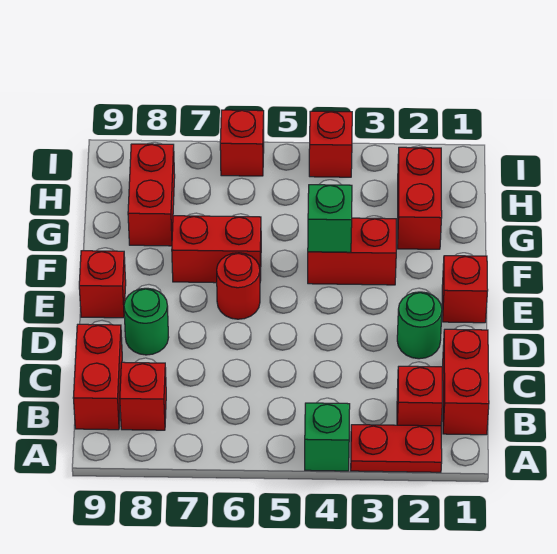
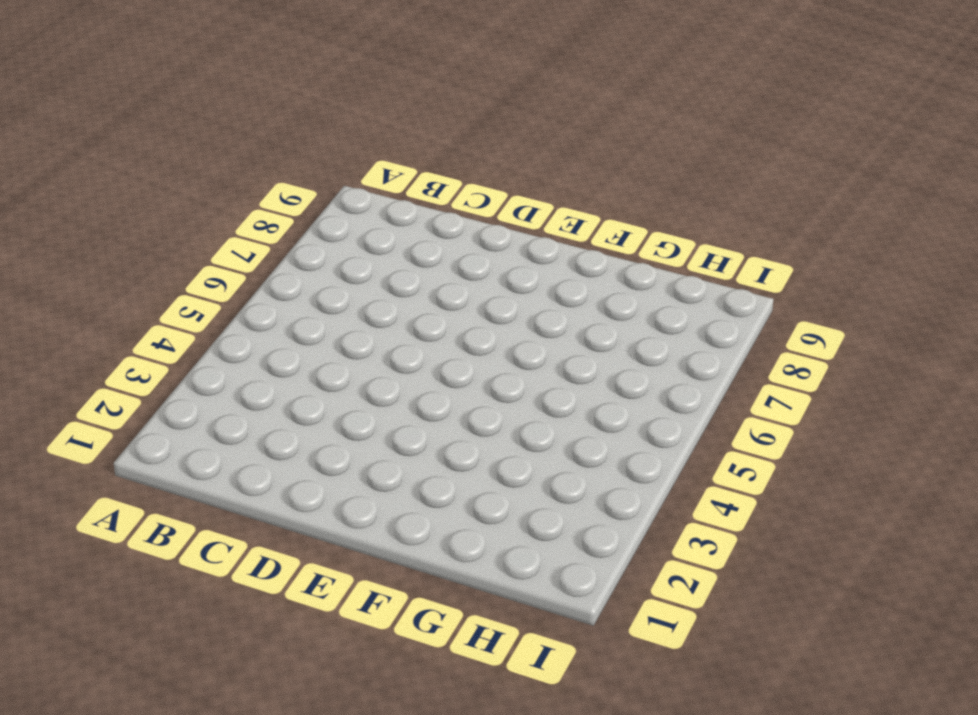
none -> red plate A2:A3 level 1
none -> green brick A4 level 1
none -> red brick B1:C1 level 1

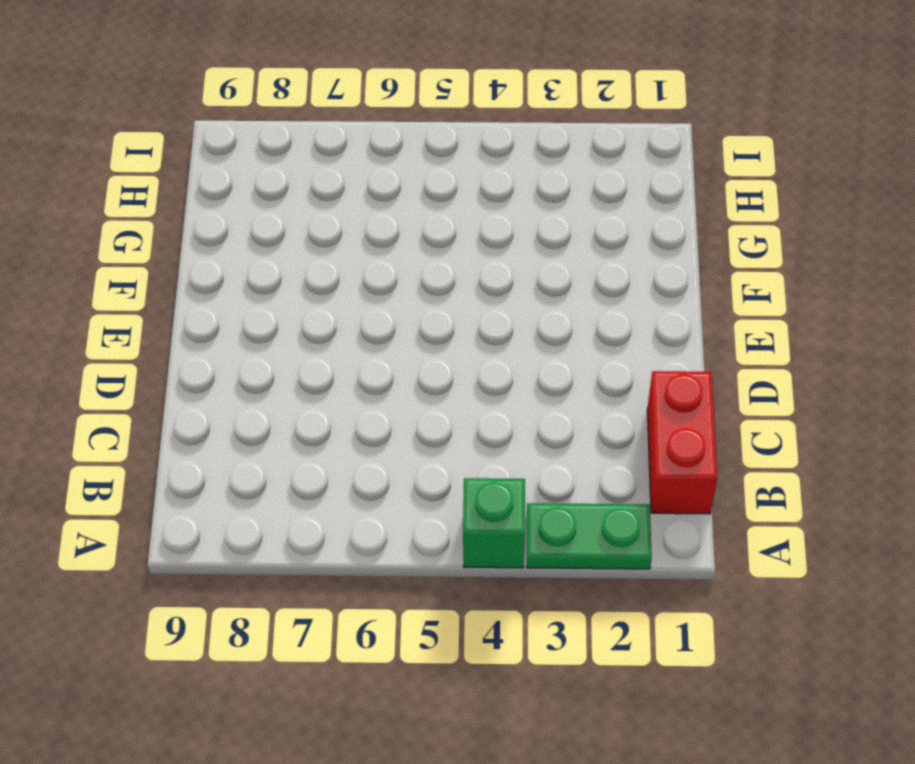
green plate A2:A3 level 1 -> red plate A2:A3 level 1
none -> red brick B2 level 1
none -> red brick B8 level 1
none -> red brick B9:C9 level 1

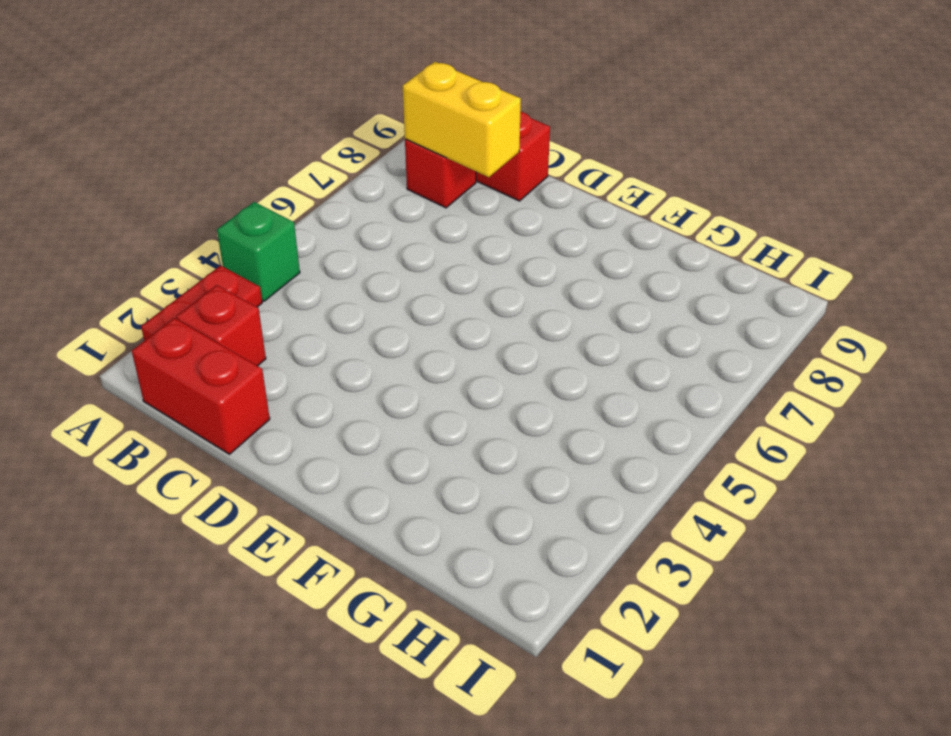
yellow brick B8:C8 level 2 -> none
none -> green round brick D2 level 1
none -> green round brick D8 level 1
none -> red brick E1 level 1

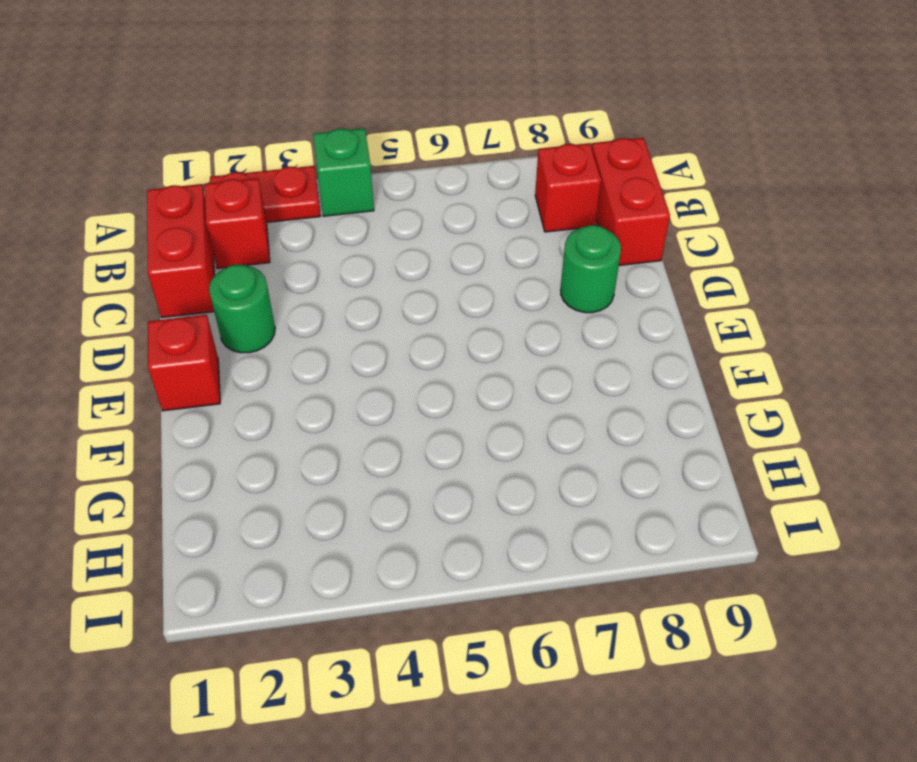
none -> red round brick E6 level 1
none -> red brick E9 level 1
none -> red brick F3:F4 level 1

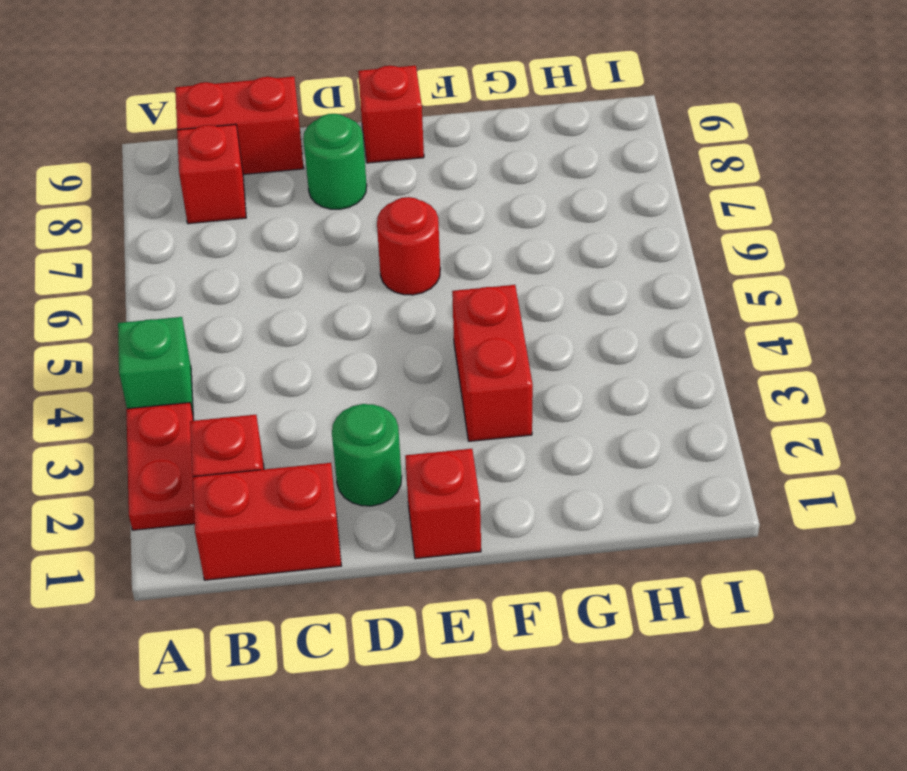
none -> red brick F6:F7 level 1
none -> red brick G2:H2 level 1
none -> red brick G8:H8 level 1

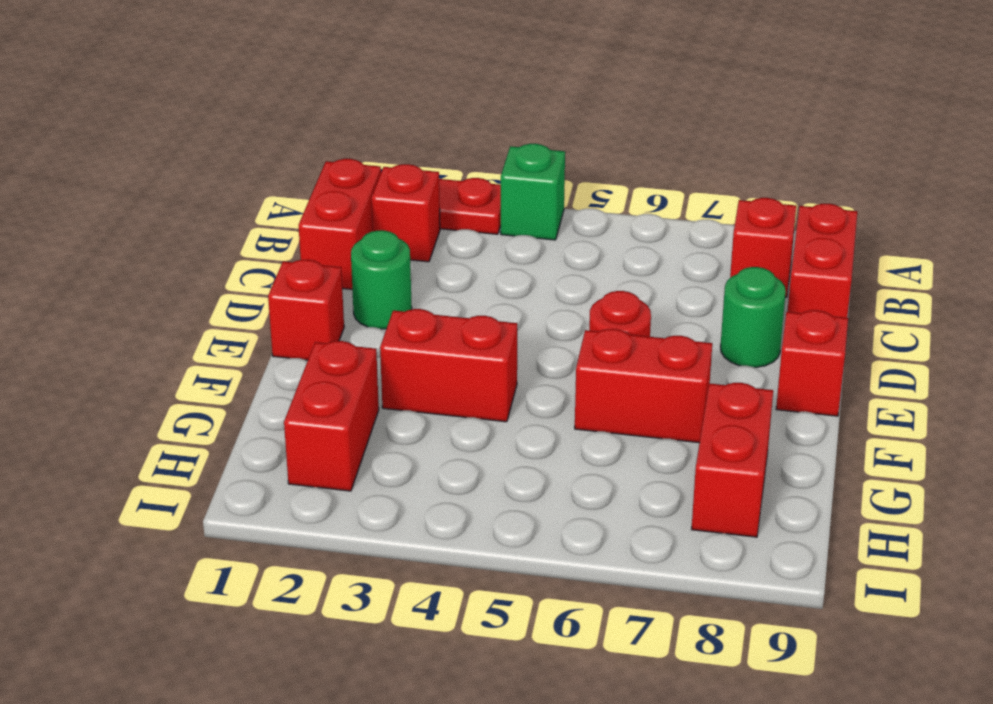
none -> red brick I4 level 1
none -> red brick I6 level 1
none -> green brick F4 level 2

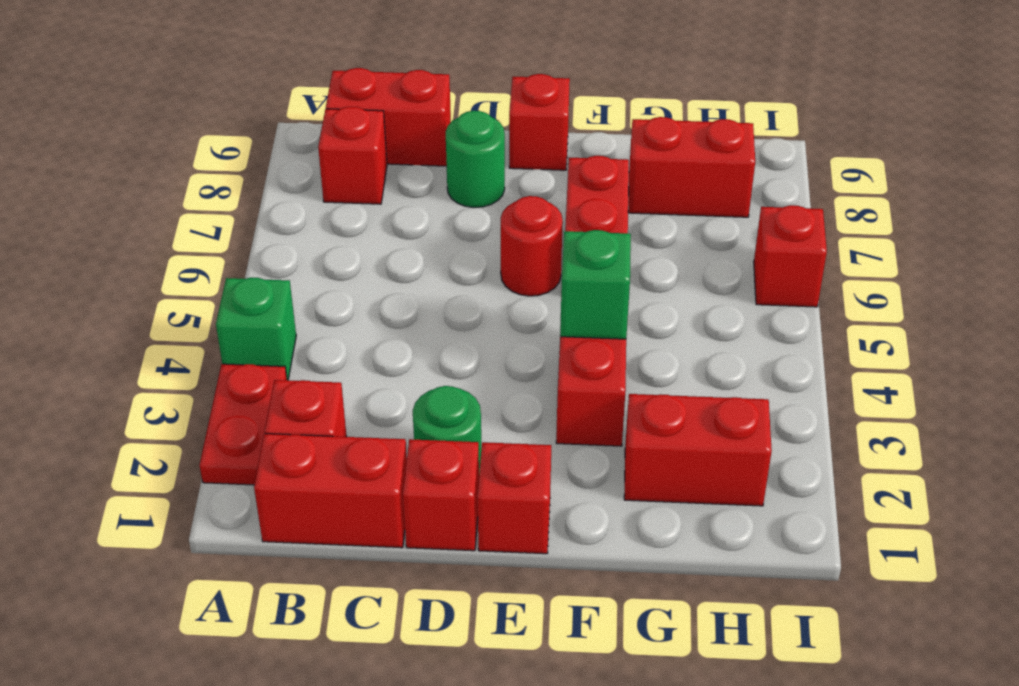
red brick D1 level 1 -> red brick I4 level 1

